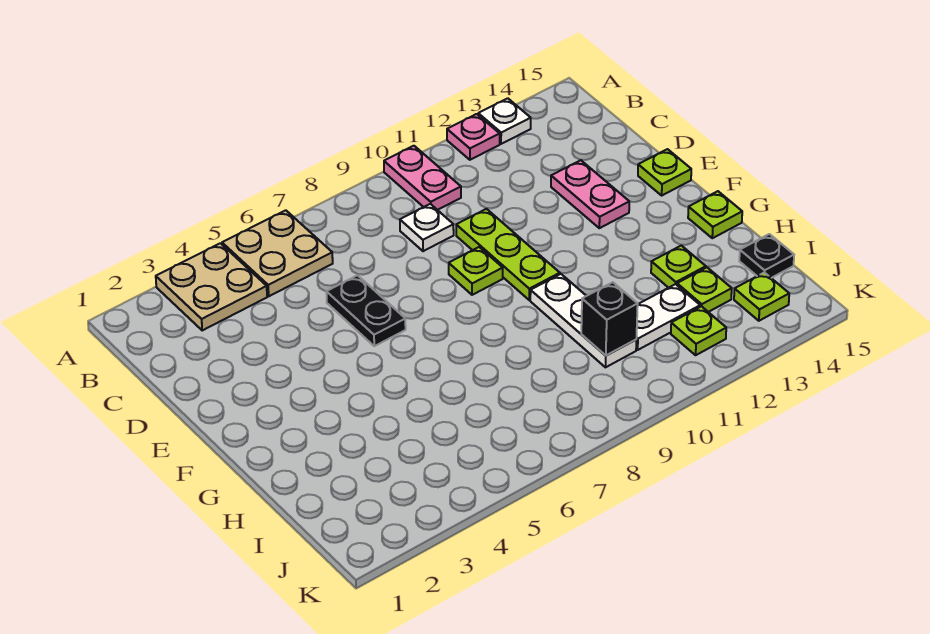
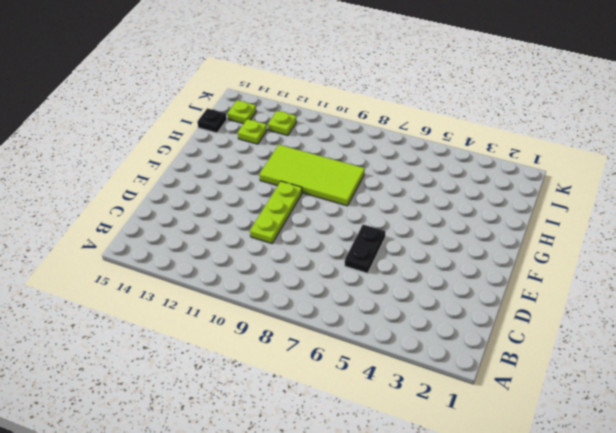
lime tile G8:H11 level 1 -> white plate G10:I10 level 1
none -> tan plate A3:B4 level 1
none -> tan plate A5:B6 level 1
none -> pink plate A10:B10 level 1

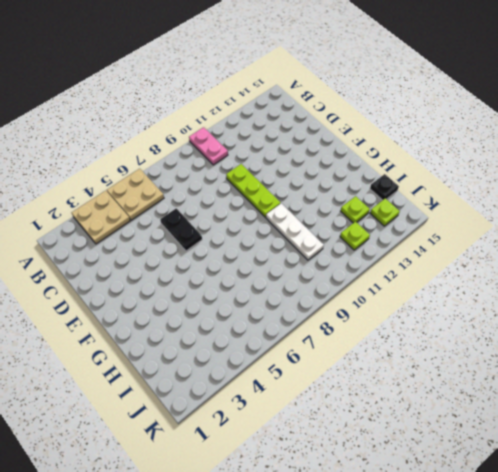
none -> pink plate A12 level 1
none -> white plate A13 level 1
none -> white plate C9 level 1

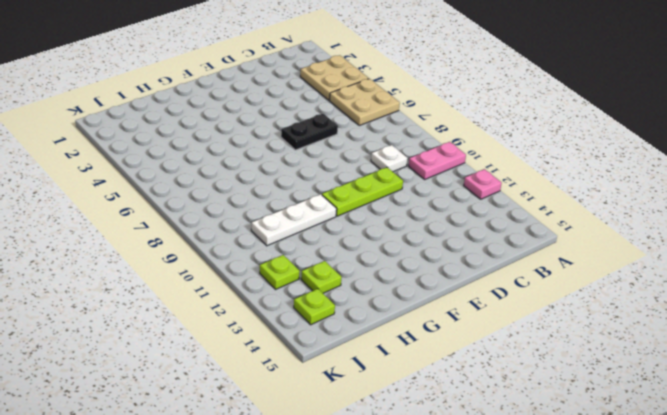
none -> white plate A13 level 1
none -> pink plate D13:E13 level 1
none -> lime plate E9 level 1

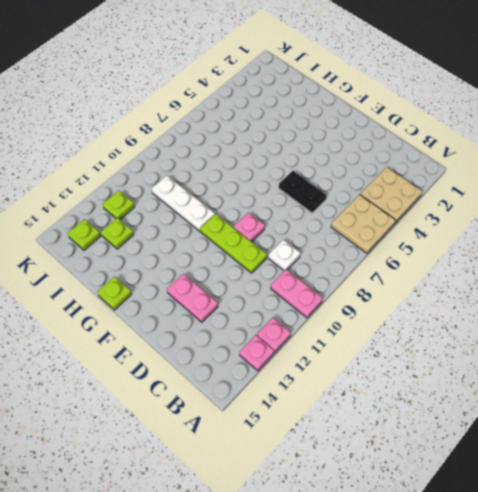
pink plate A13 level 1 -> white plate A13 level 1
pink plate E9 level 1 -> lime plate E9 level 1
none -> lime plate E15 level 1
none -> lime plate H13 level 1
none -> white plate I11:I12 level 1

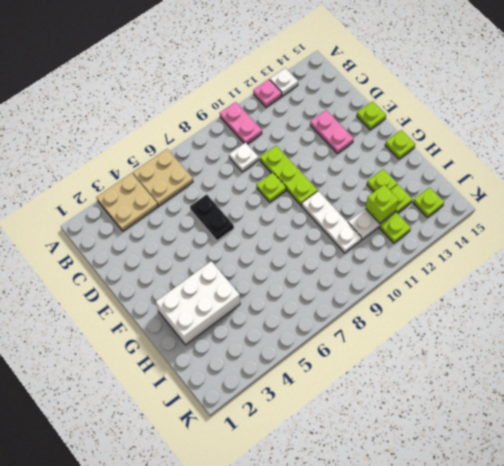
white brick G2:H4 level 1 -> none
lime brick I12 level 2 -> none
none -> black plate I15 level 1
none -> black brick I10 level 2

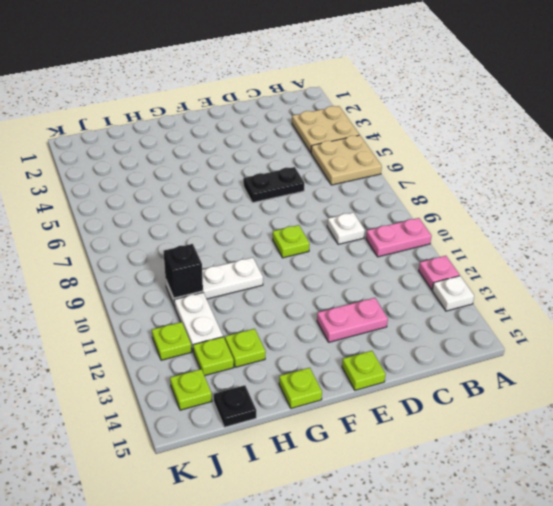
none -> lime plate D10:F10 level 1

